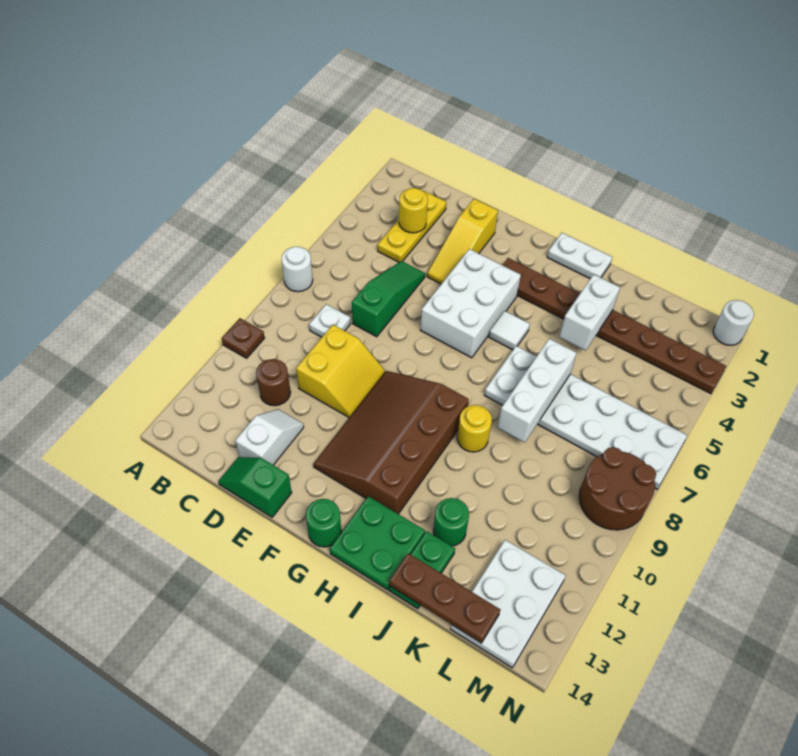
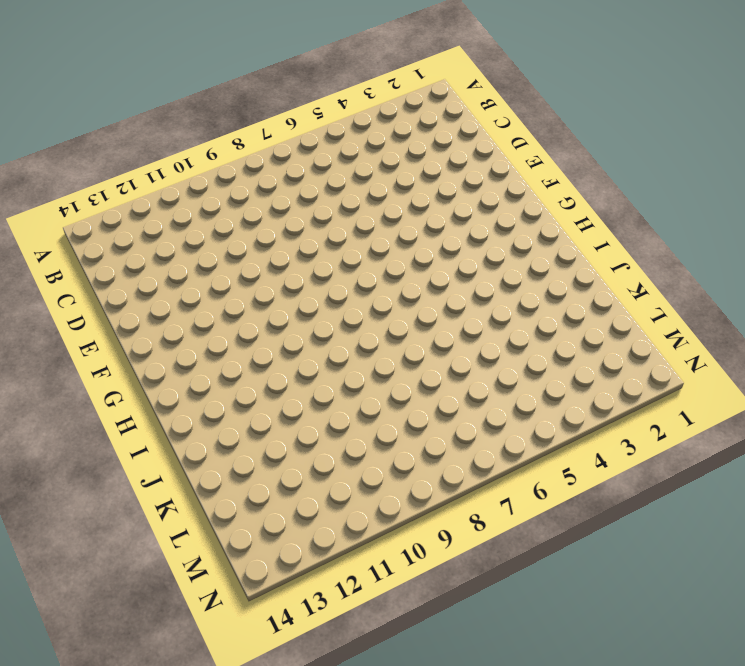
none -> white round brick A7 level 1
none -> brown plate A10 level 1
none -> yellow plate C2:C4 level 1

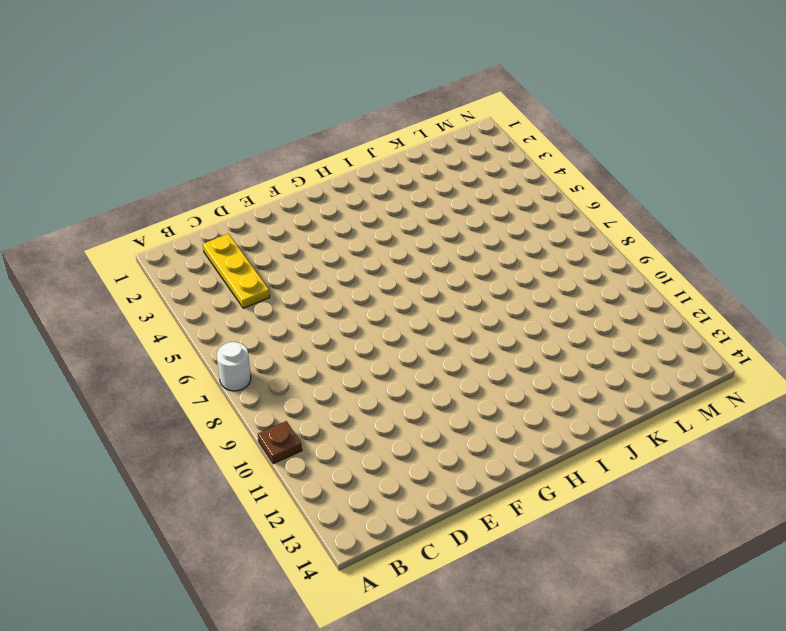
none -> white plate C8 level 1
none -> brown round brick C11 level 1
none -> green slope D5:D7 level 1 top 7

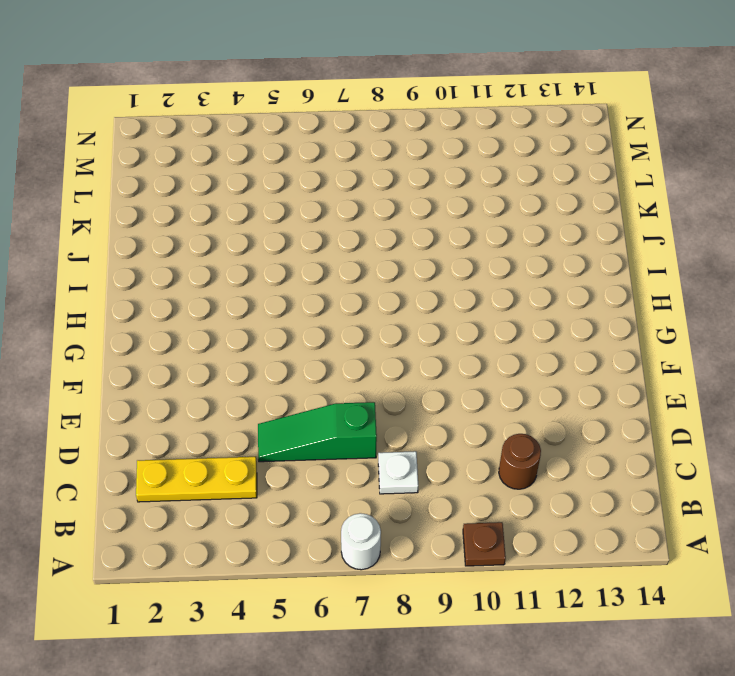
none -> yellow slope D9:E10 level 1 top D
none -> white slope D12:D13 level 1 top 13
none -> green slope D14:E14 level 1 top E

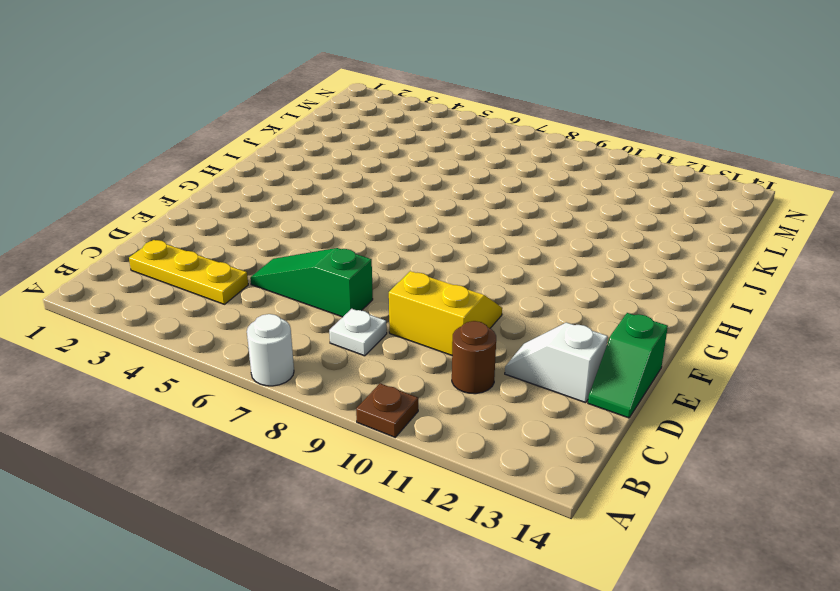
none -> yellow slope E2:E4 level 1 top 2
none -> white brick F4:G6 level 1
none -> brown slope F9:H12 level 1 top H

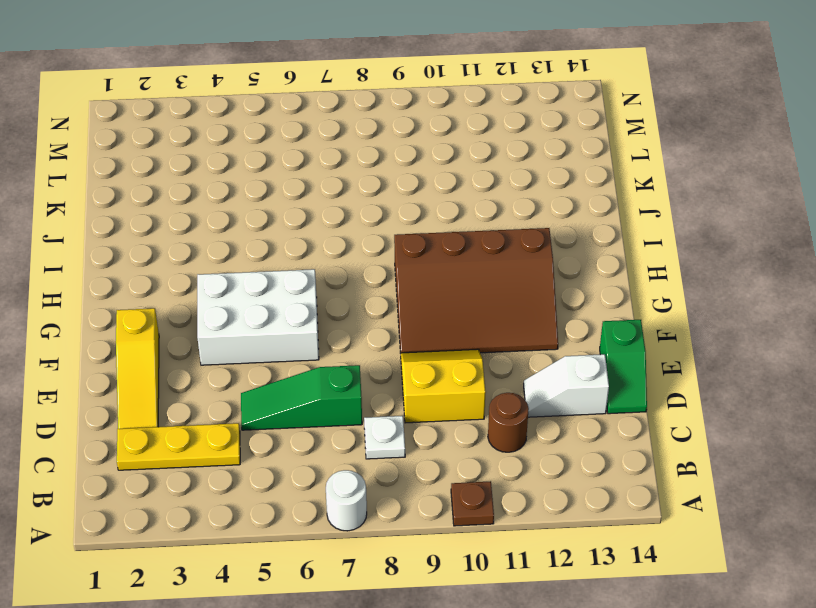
yellow slope D2:F2 level 1 top F -> yellow slope E2:E4 level 1 top 2
none -> brown plate G3:N3 level 1
none -> green round brick G14 level 1
none -> white plate H1:I1 level 1

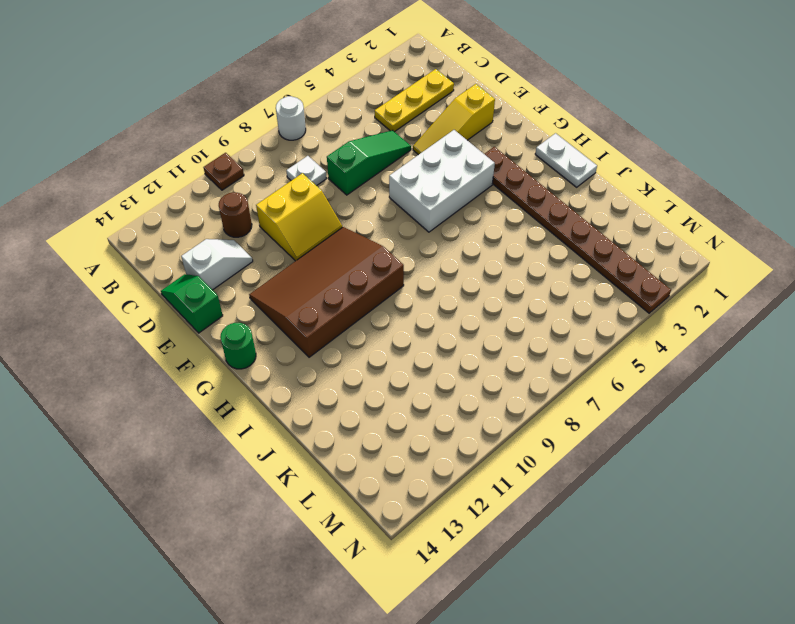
none -> white tile H5 level 1
none -> green plate H13:I14 level 1
none -> white plate I6:N7 level 1

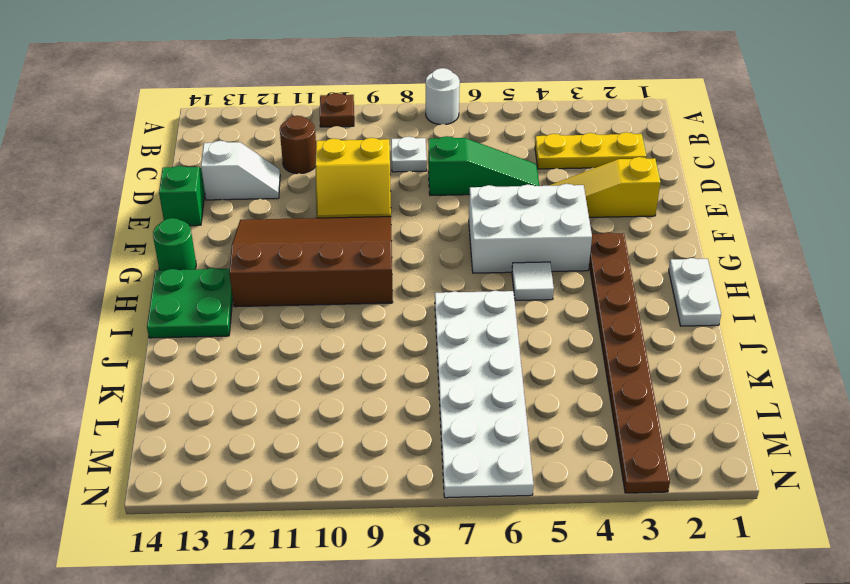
none -> yellow round brick I9 level 1
none -> green round brick J12 level 1
none -> green plate J13:J14 level 1

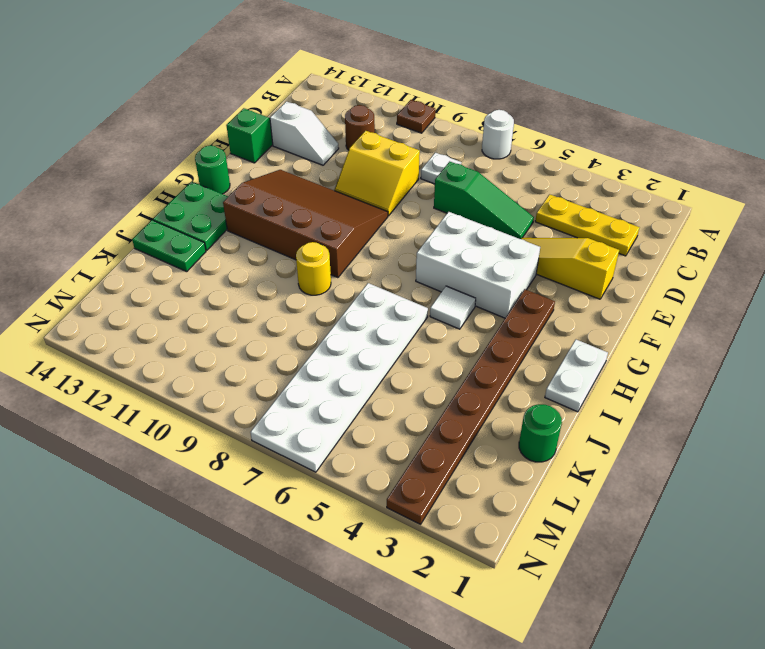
green round brick K1 level 1 -> green round brick J12 level 1
none -> white plate L12:M14 level 1
none -> brown round brick M8:N9 level 1
none -> white round brick N1 level 1

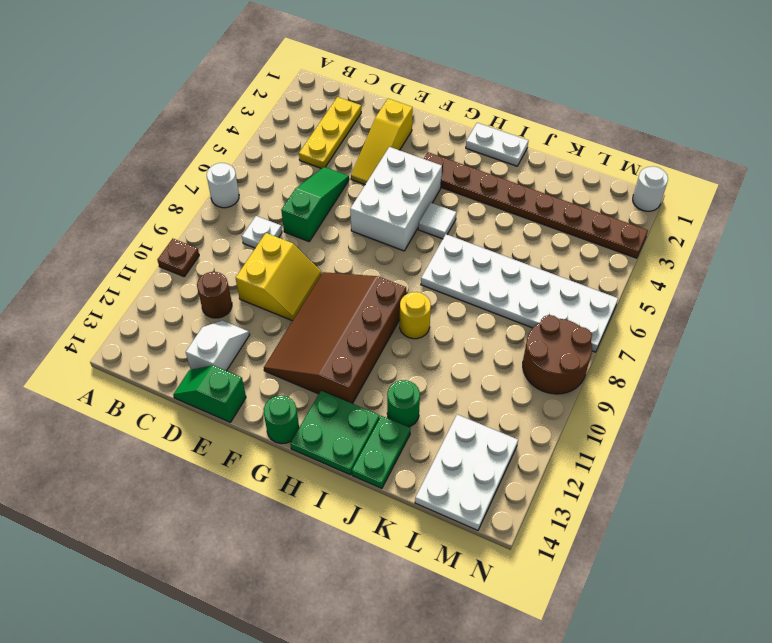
none -> yellow round brick C3 level 2
none -> white brick J3:J4 level 2
none -> white brick J6:J8 level 2

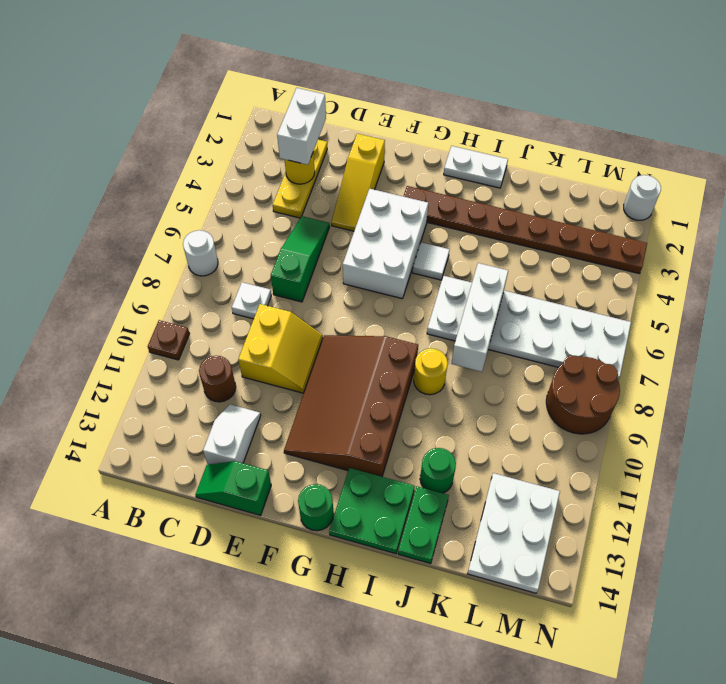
white brick C2:C3 level 3 -> white brick J3:J4 level 2
none -> brown plate J14:L14 level 2

